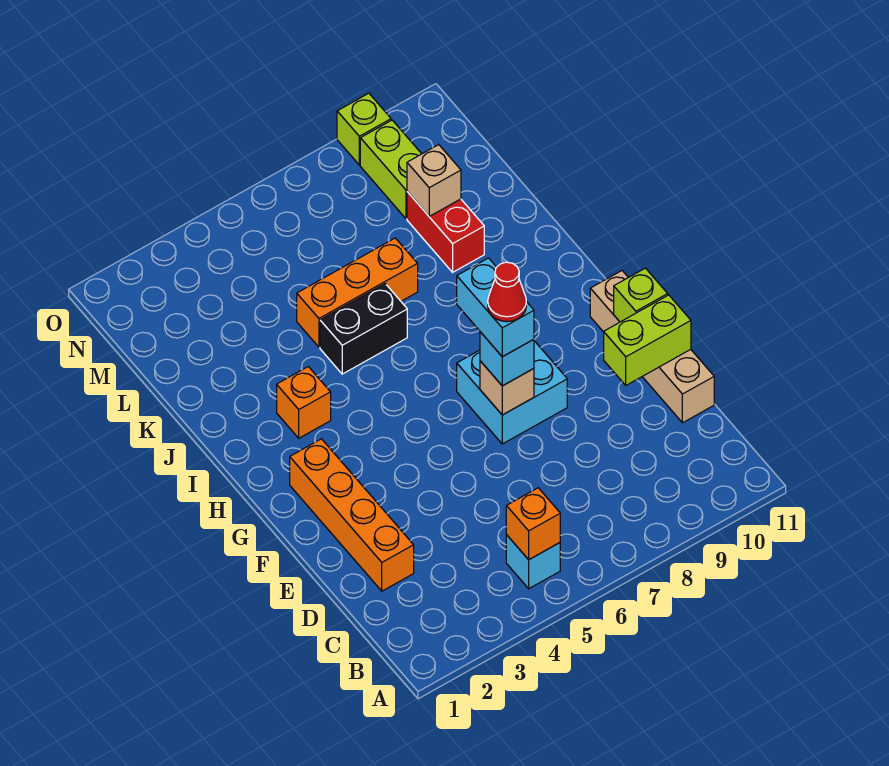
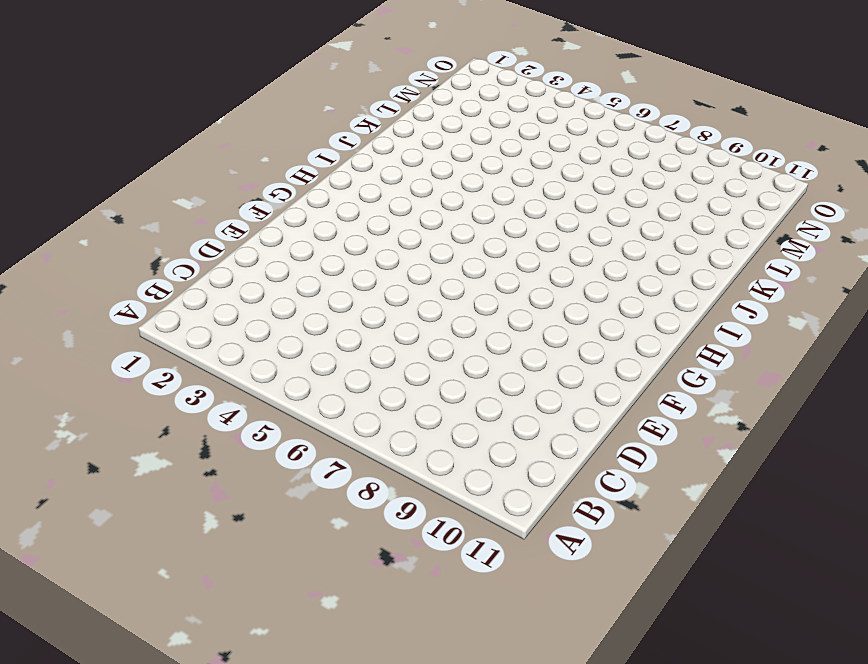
none -> cyan brick B5 level 1
none -> orange brick D2:G2 level 1
none -> tan brick D11:G11 level 1

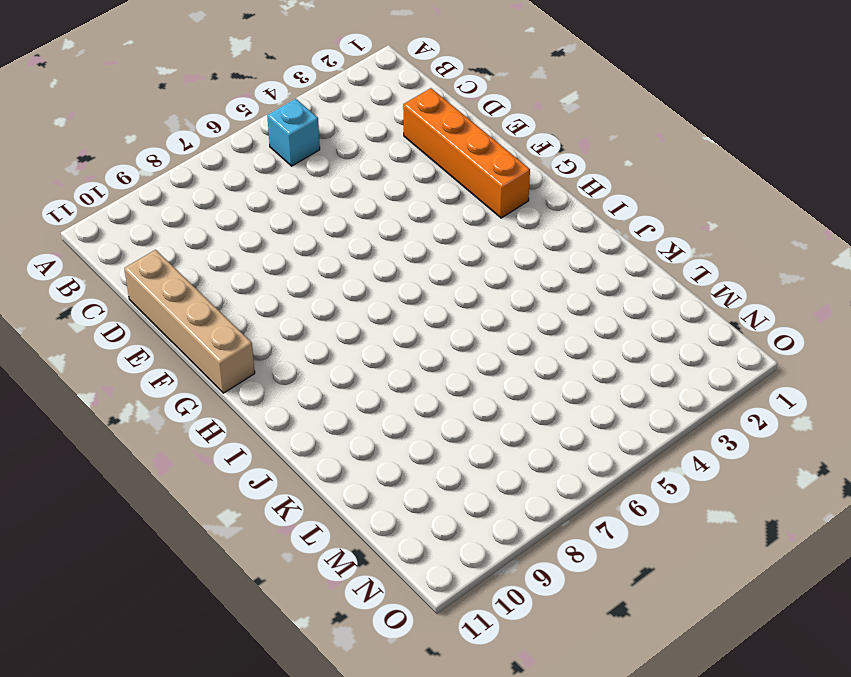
none -> cyan brick F7:G8 level 1
none -> orange brick I3 level 1
none -> black brick J5:J6 level 1

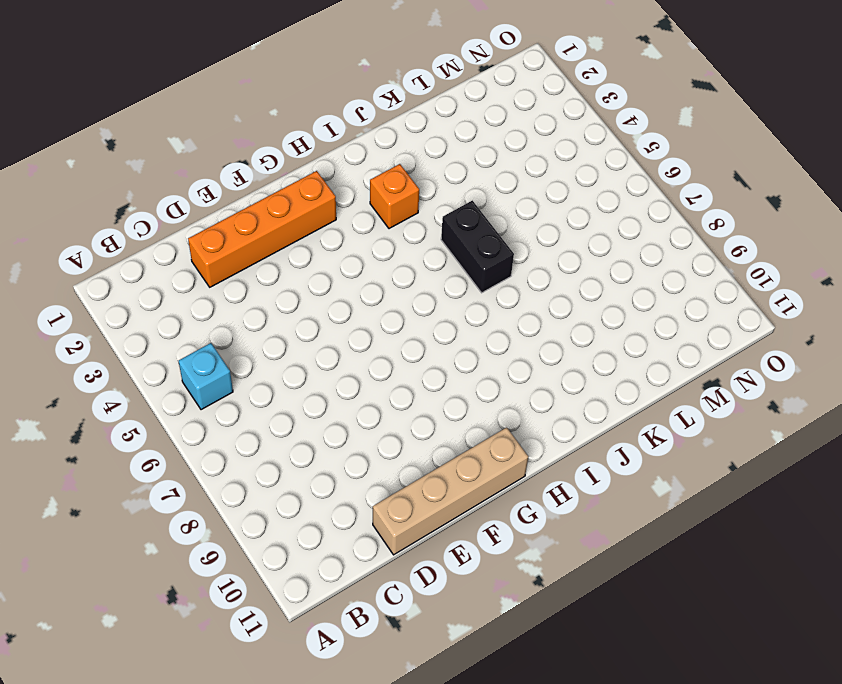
none -> cyan brick F7:G8 level 1
none -> orange brick K5:K7 level 1
none -> red brick K9:L9 level 1

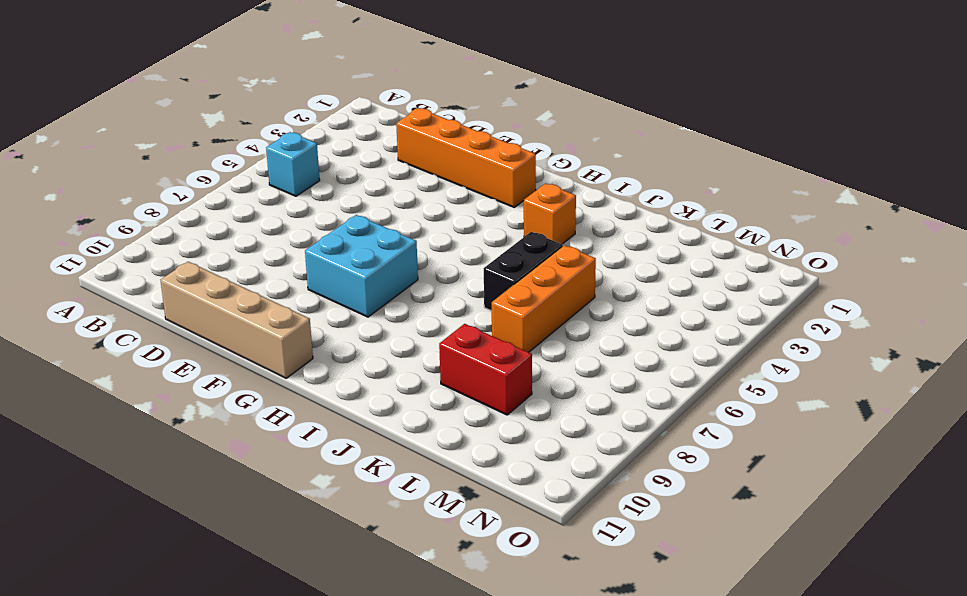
none -> lime brick M9:N9 level 1
none -> lime brick O9 level 1
none -> orange brick B5 level 2

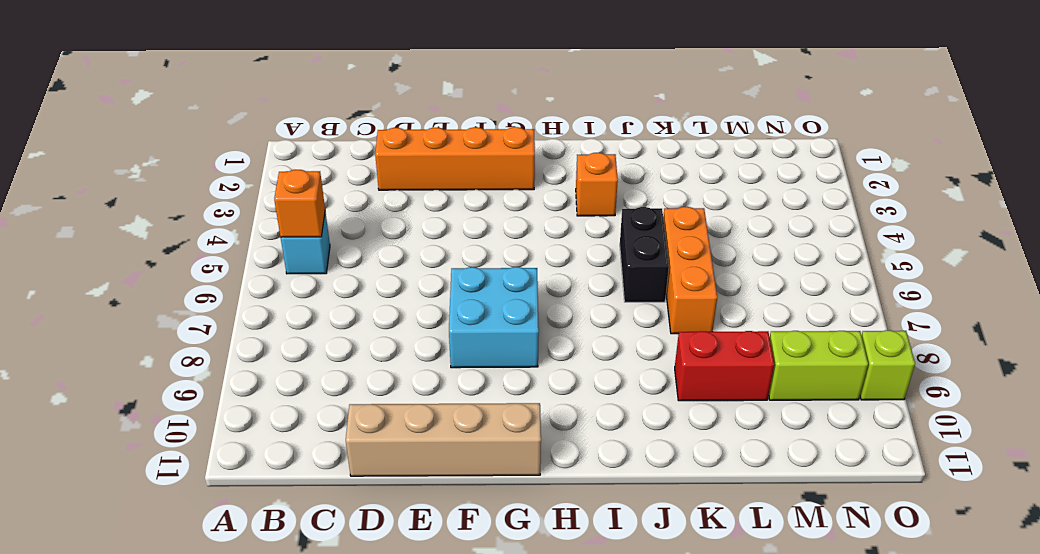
none -> lime brick E10:E11 level 2
none -> tan brick F7 level 2
none -> lime brick F11 level 2

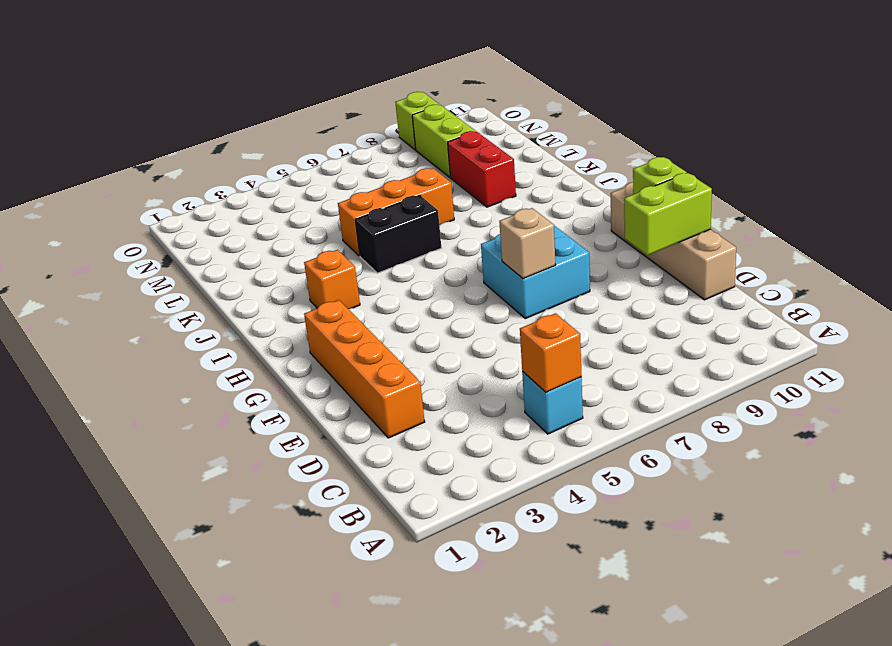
none -> tan brick L9 level 2
none -> cyan brick F7 level 3
none -> cyan brick F7:G7 level 4

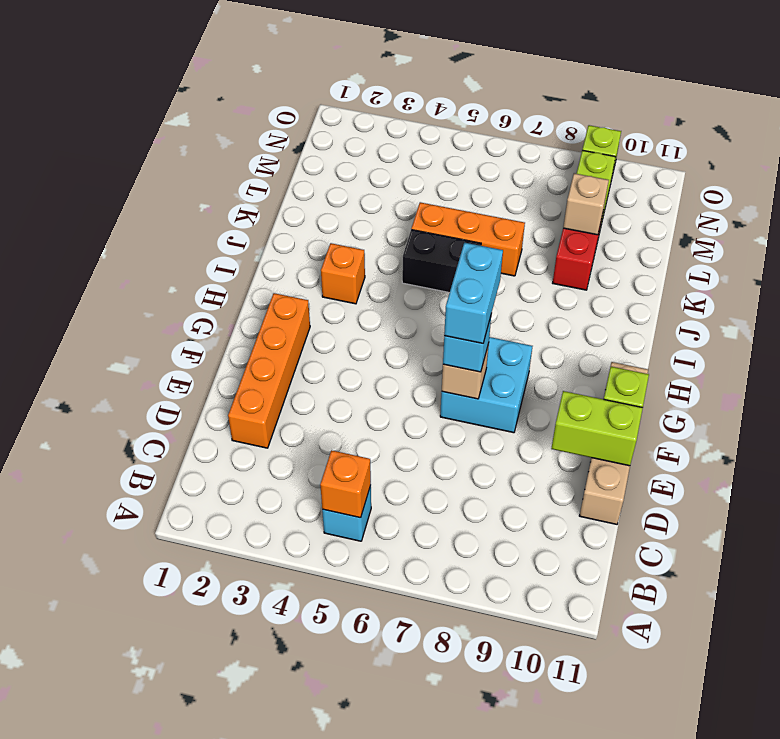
none -> red cone F7 level 5

